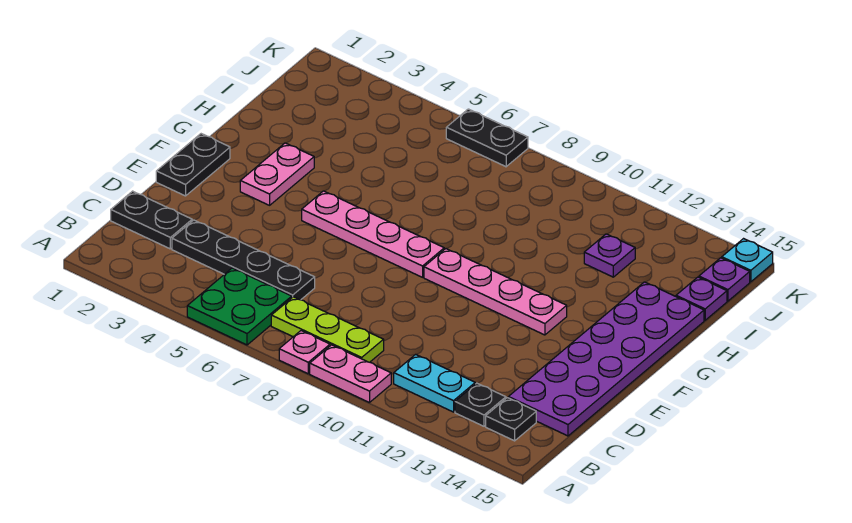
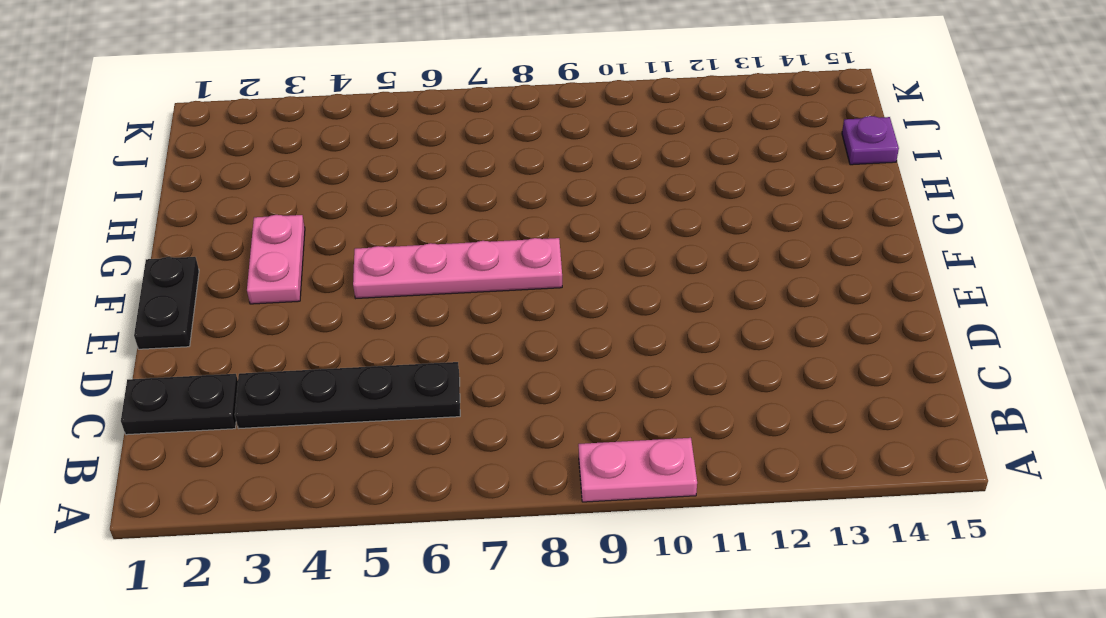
none -> green plate A5:B6 level 1
none -> pink plate A8 level 1
none -> lime plate B7:B9 level 1

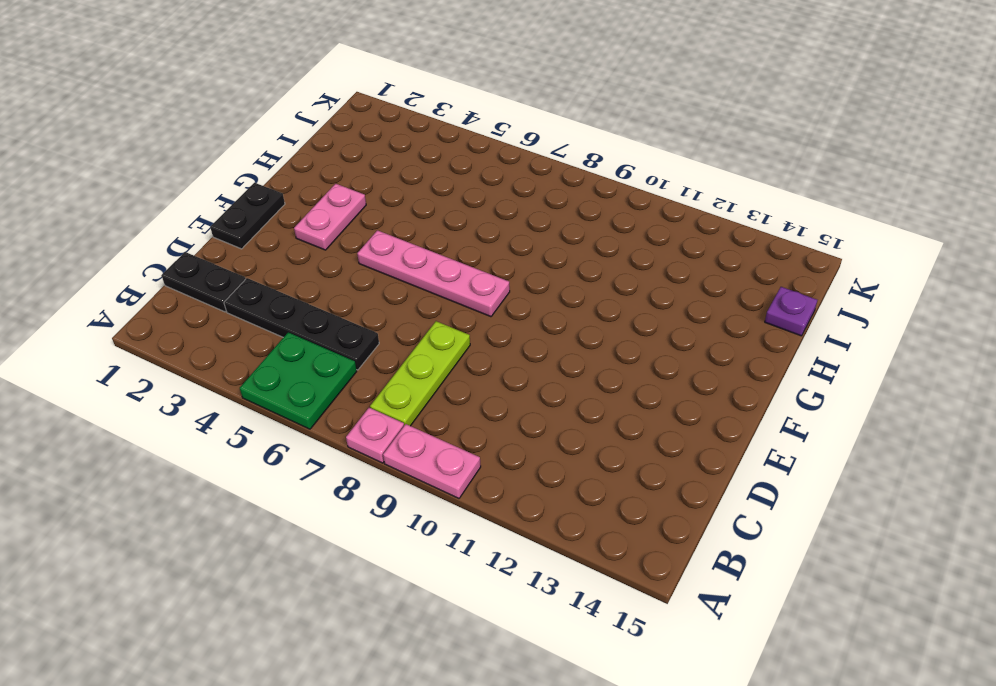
lime plate B8:D8 level 1 -> lime plate B7:B9 level 1
none -> cyan plate B11:B12 level 1
none -> black plate B13 level 1
none -> black plate B14 level 1

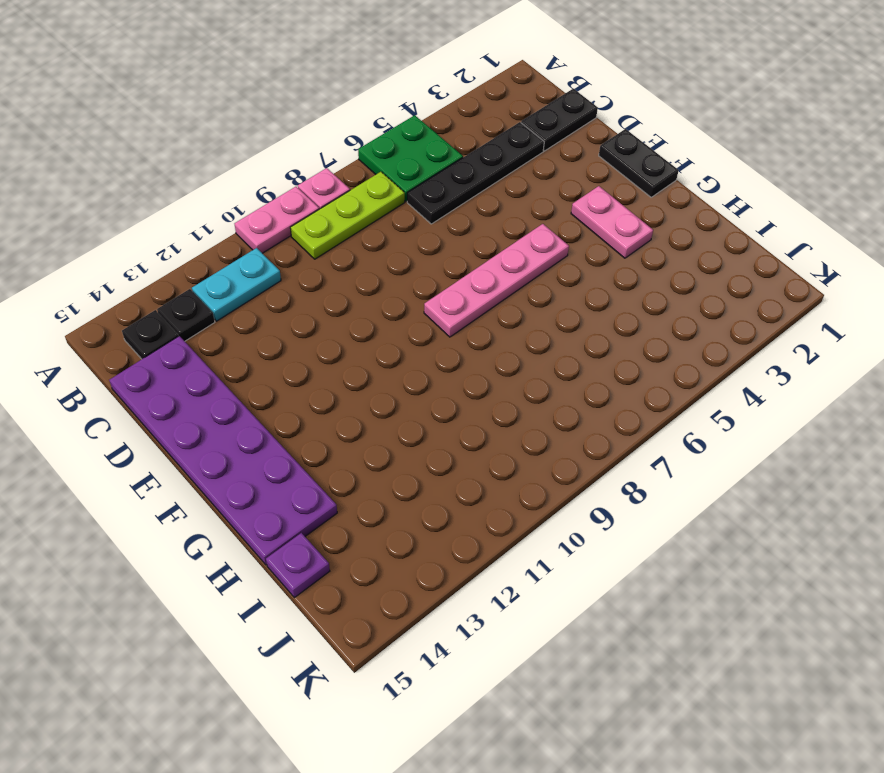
none -> pink plate F9:F12 level 1
none -> purple plate I12 level 1
none -> purple plate J15 level 1

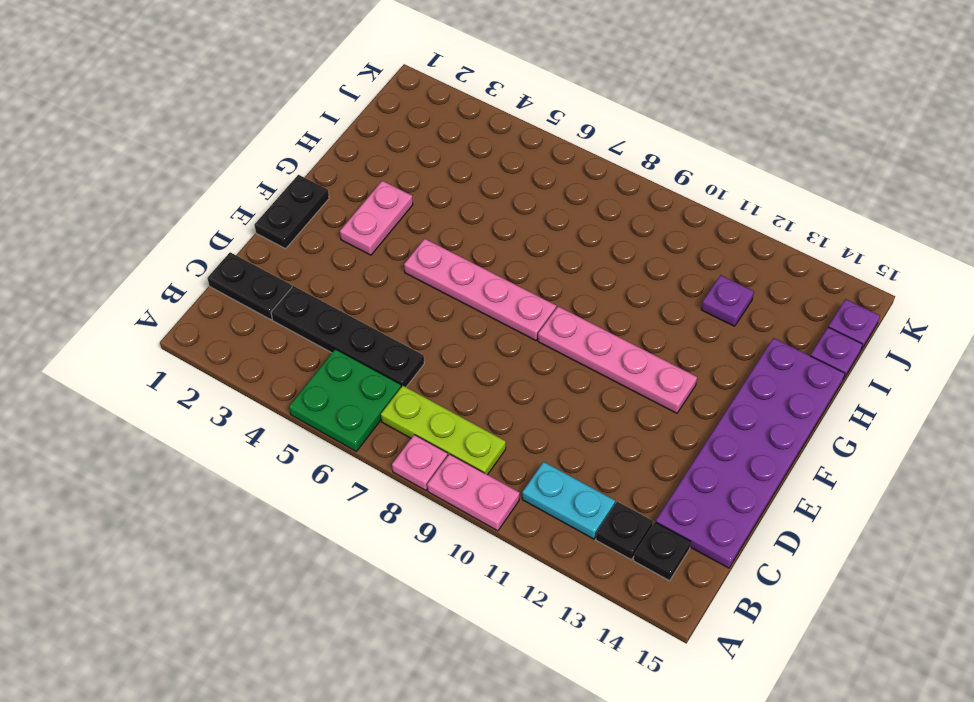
none -> black plate K6:K7 level 1
none -> cyan plate K15 level 1

